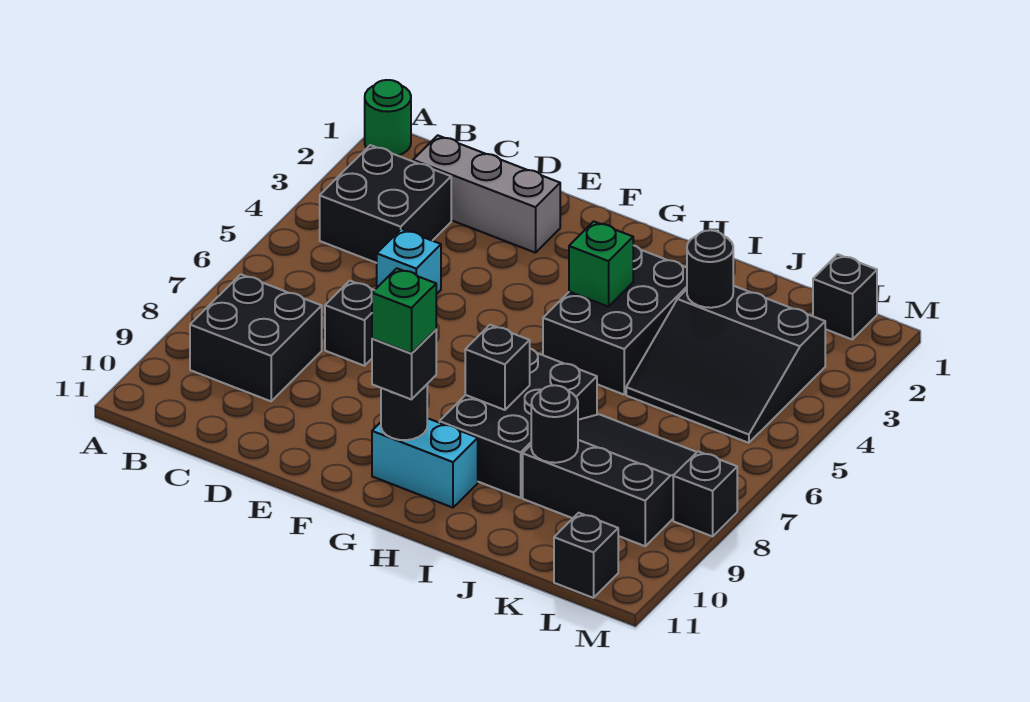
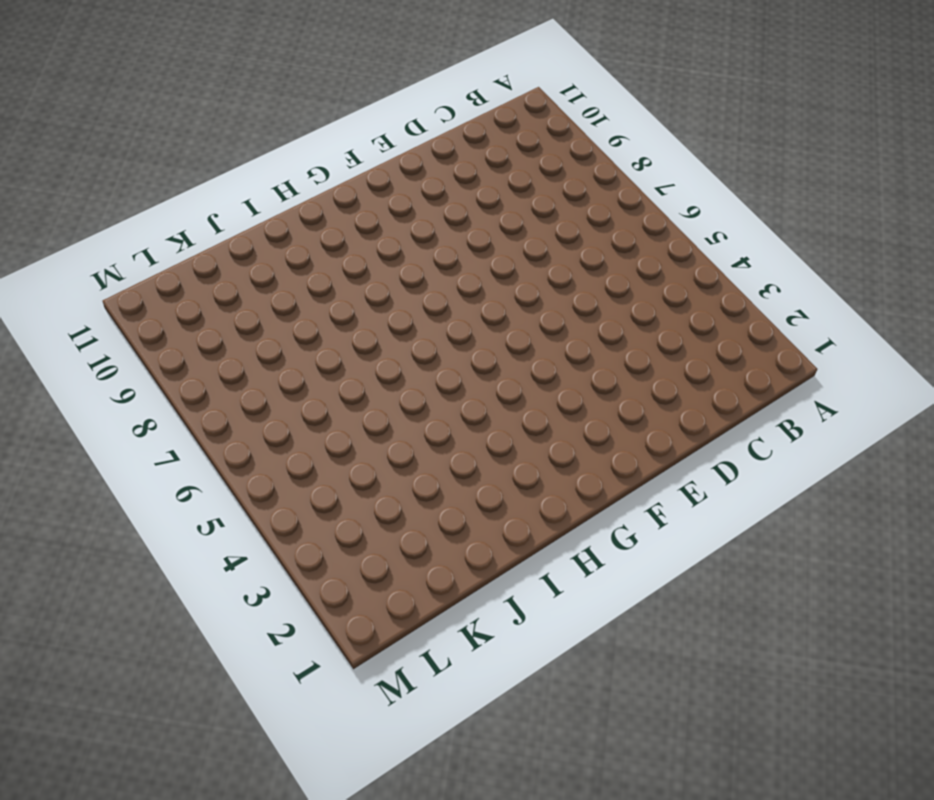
none -> green round brick A1 level 1
none -> black brick B3:C4 level 1
none -> black brick B8:C9 level 1

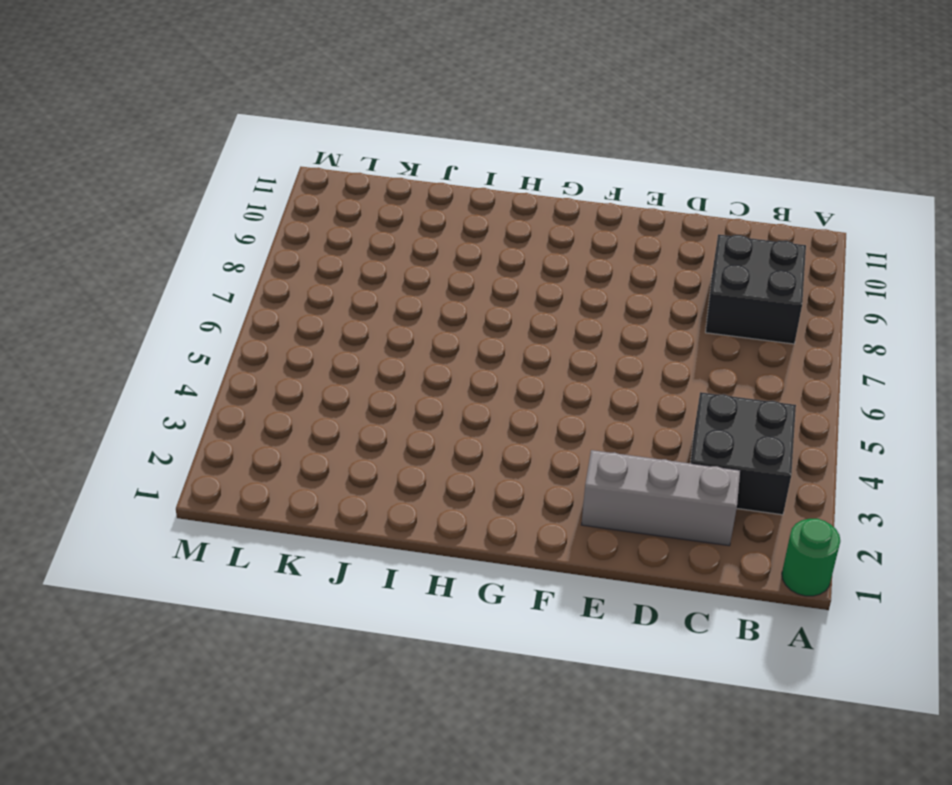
none -> cyan brick D5 level 1
none -> black brick D7 level 1
none -> cyan brick G10:H10 level 1

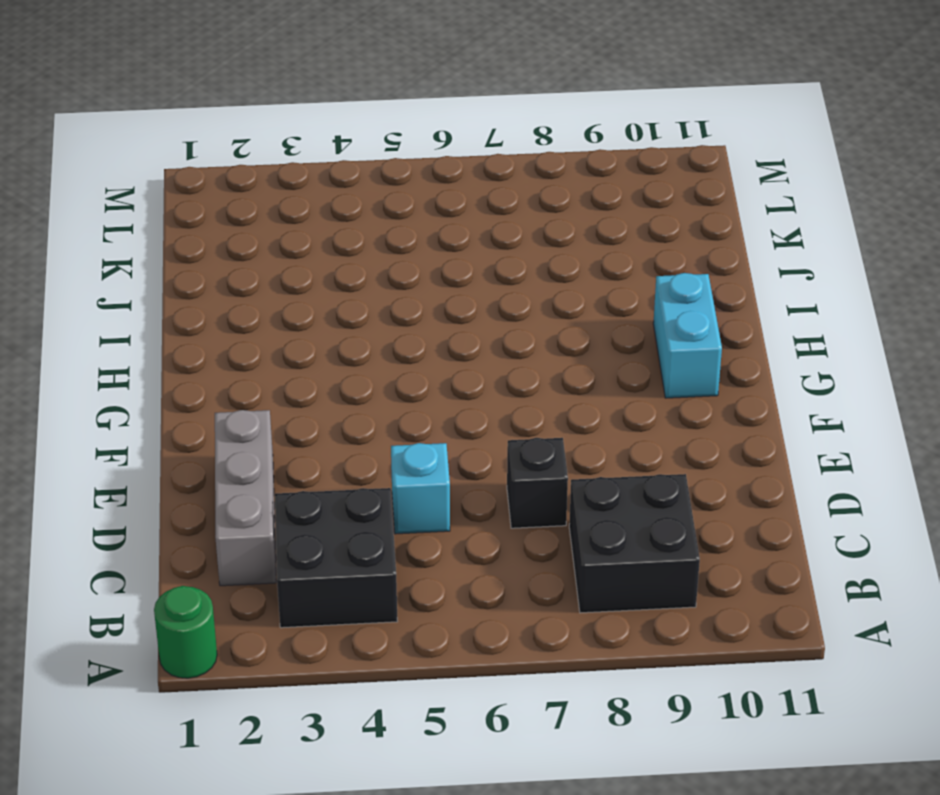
none -> black brick H3:I5 level 1
none -> black brick H7:I9 level 1
none -> black slope J3:L5 level 1 top 3

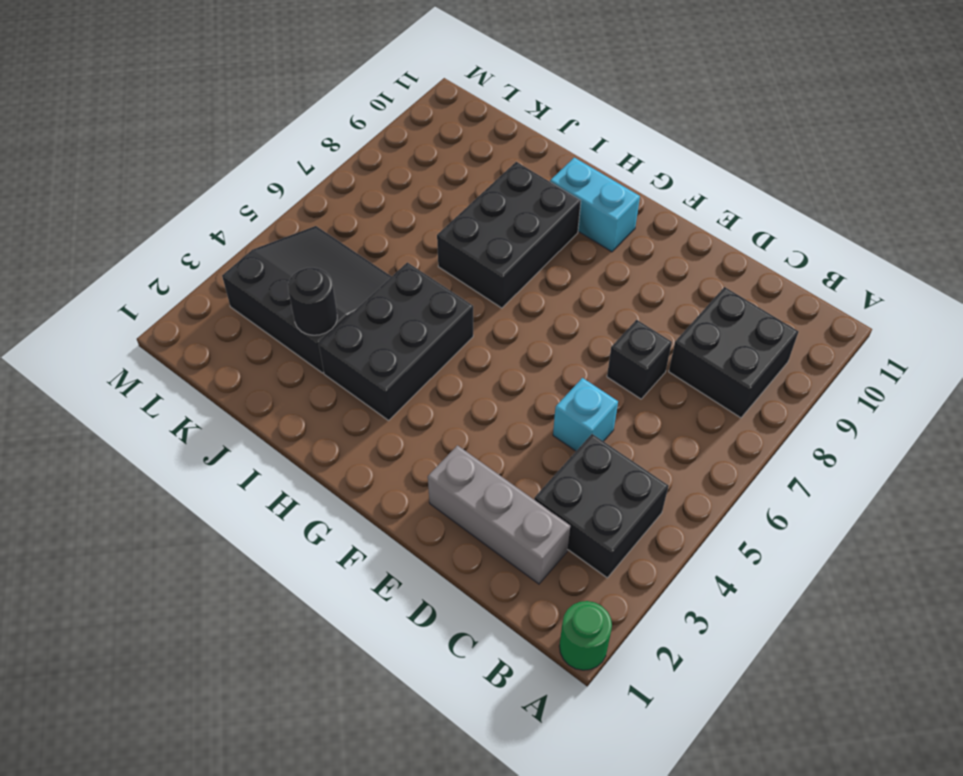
none -> black slope J7:L9 level 1 top 9
none -> black brick L1 level 1
none -> black brick L11 level 1

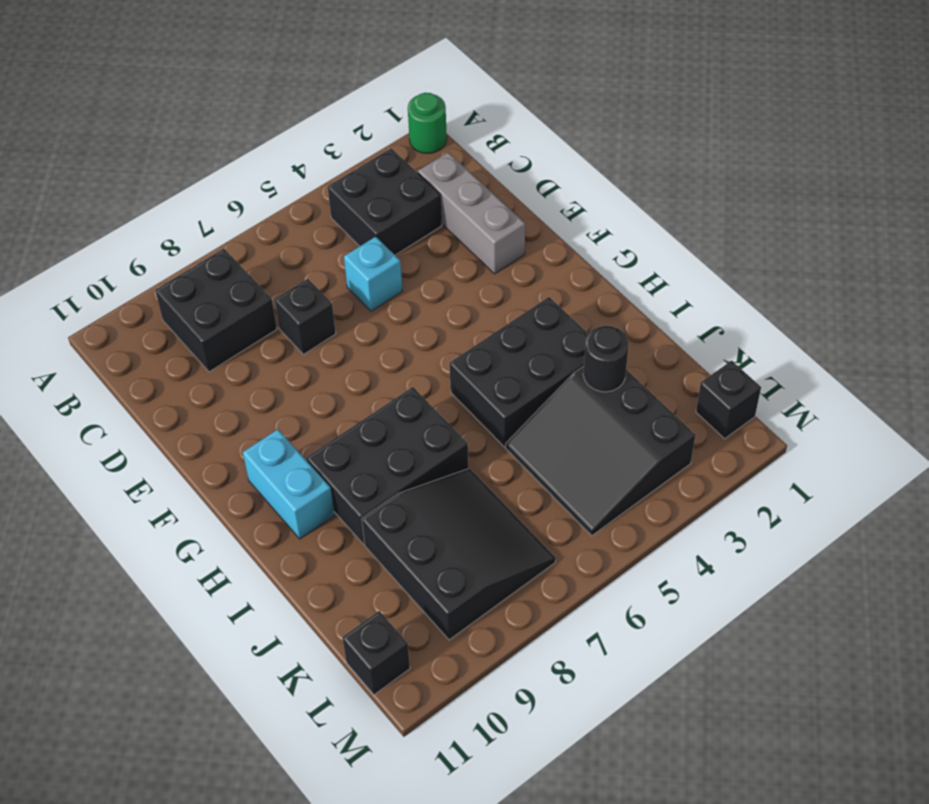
none -> black brick M8 level 1
none -> black round brick G10 level 2
none -> green brick H4 level 2

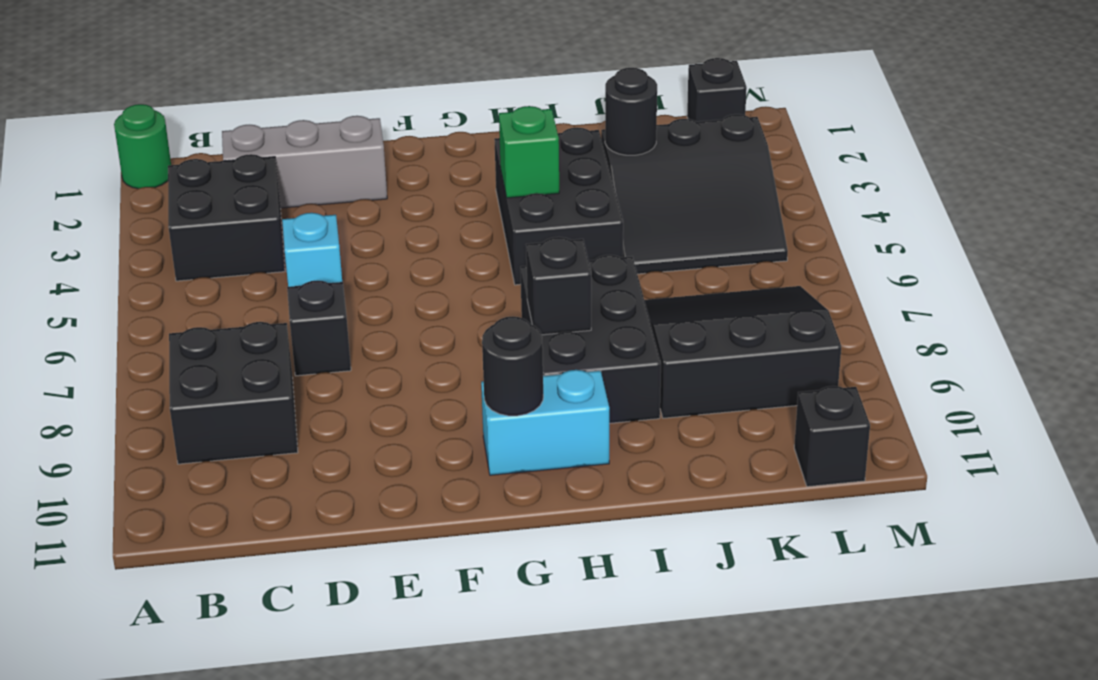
none -> black brick M8 level 1
none -> black round brick J9 level 2
none -> black brick G10 level 3

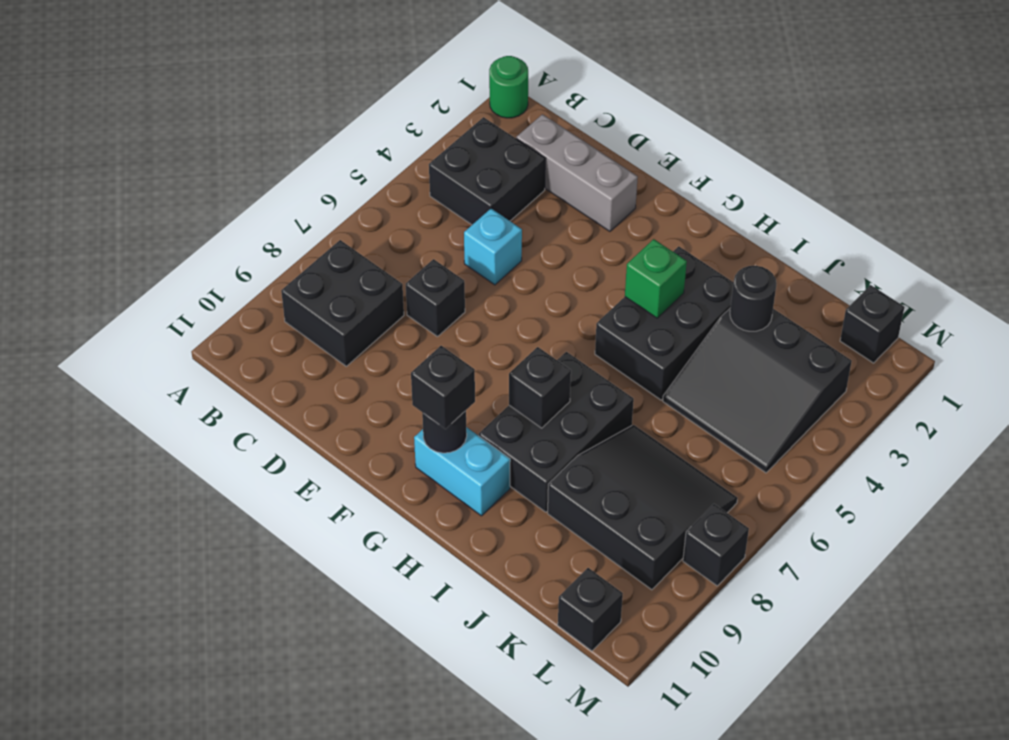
none -> black round brick J9 level 2
none -> green brick G10 level 4

